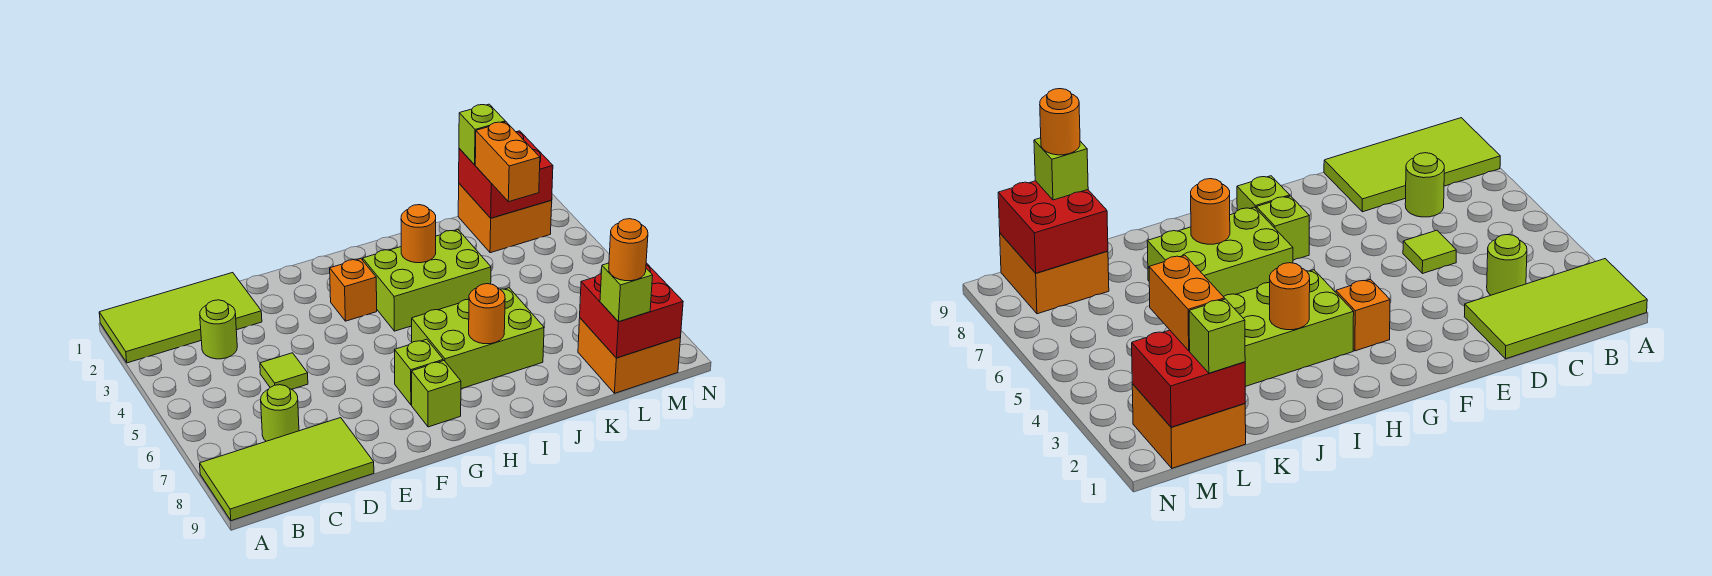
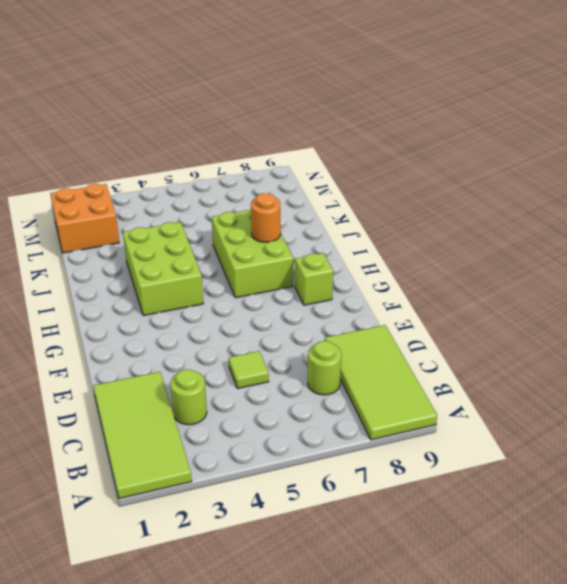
none -> orange brick G3 level 1
none -> lime brick G7 level 1
none -> orange brick L8:M9 level 1

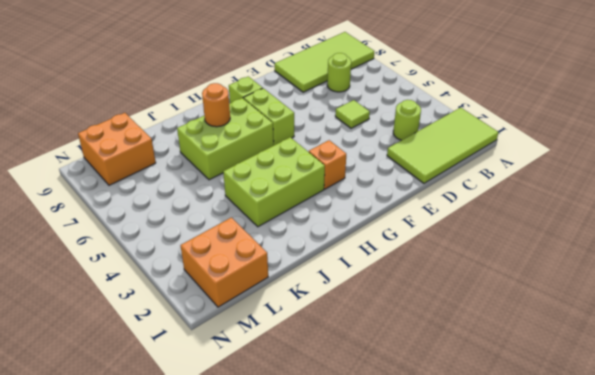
lime brick G6:G7 level 1 -> lime brick G7 level 1
none -> orange round brick I3 level 2
none -> red brick L1:M2 level 2
none -> red brick L8:M9 level 2

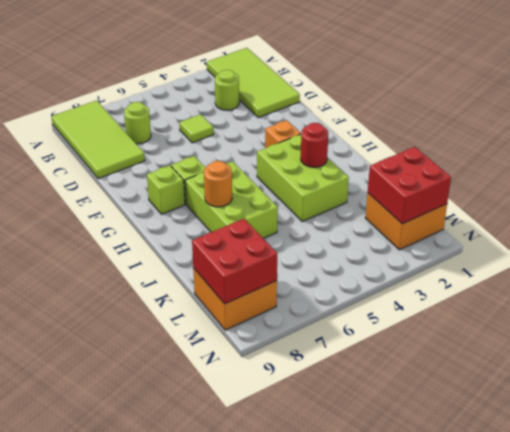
red round brick I3 level 2 -> orange round brick I3 level 2
none -> lime brick L1 level 3
none -> orange brick L2:L3 level 3
none -> lime brick L9 level 3

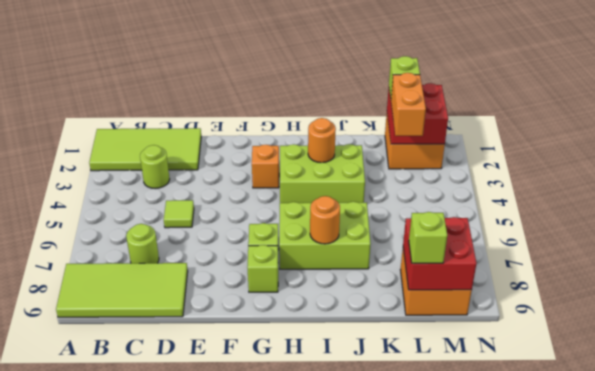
none -> orange round brick L9 level 4

